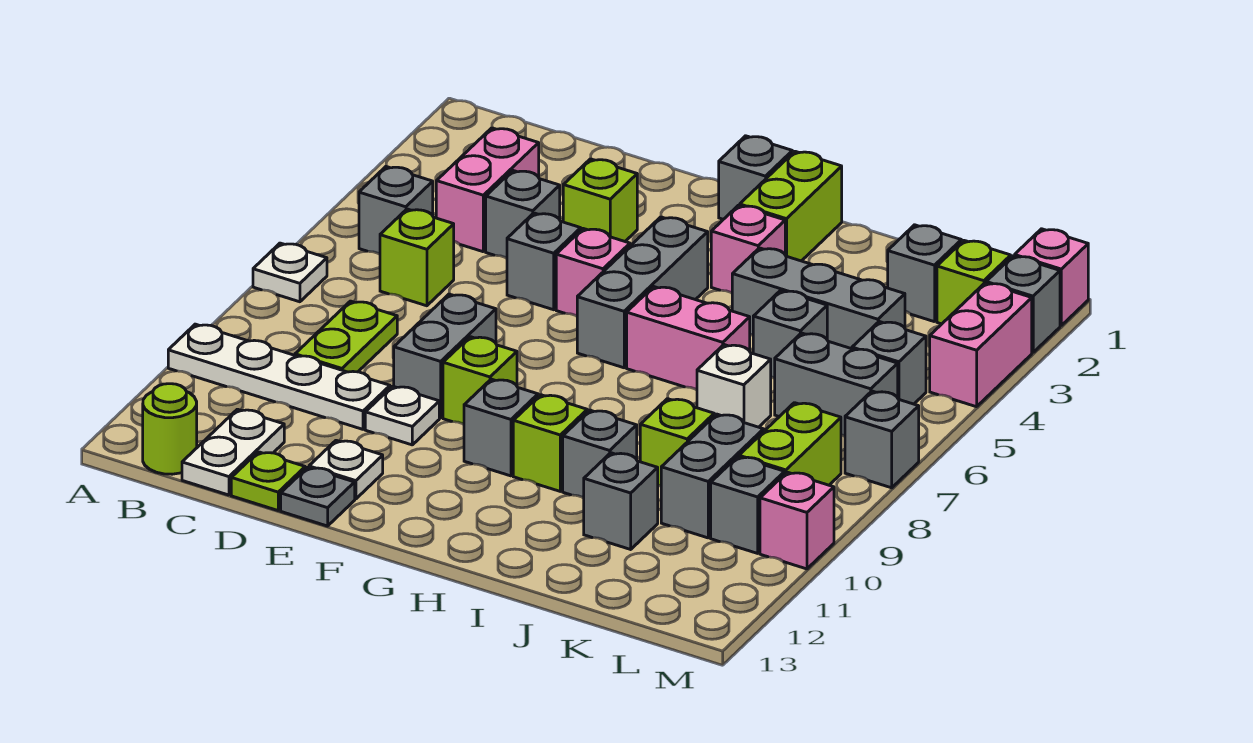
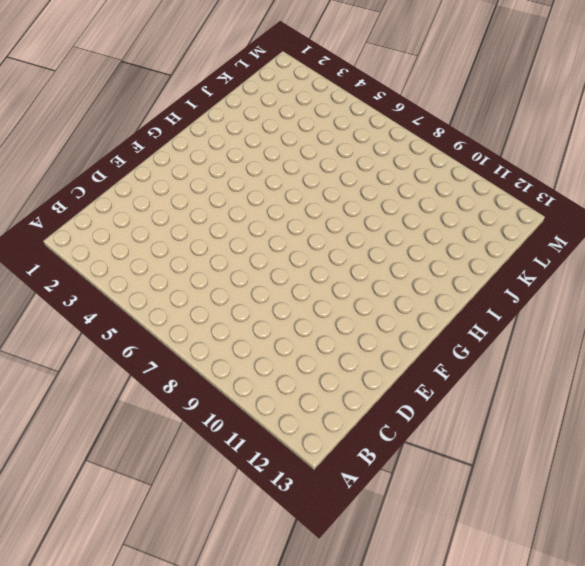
none -> white plate A7 level 1
none -> white plate A10:D10 level 1
none -> grey brick B5 level 1
none -> lime round brick B13 level 1

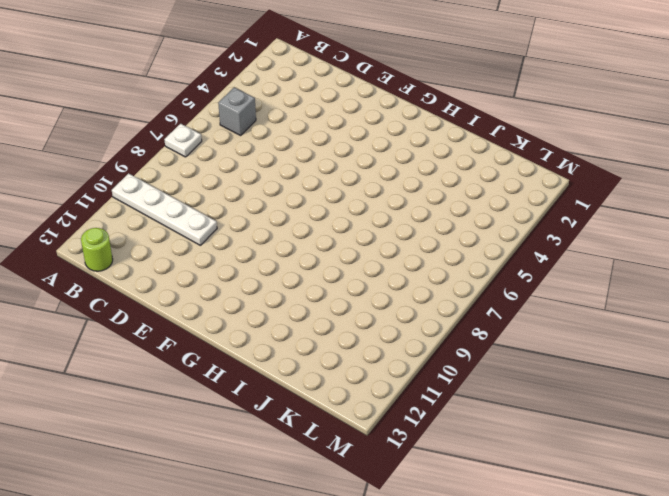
none -> pink brick C3:C4 level 1
none -> lime brick C6 level 1
none -> lime plate C8:C9 level 1
none -> white plate C12:C13 level 1

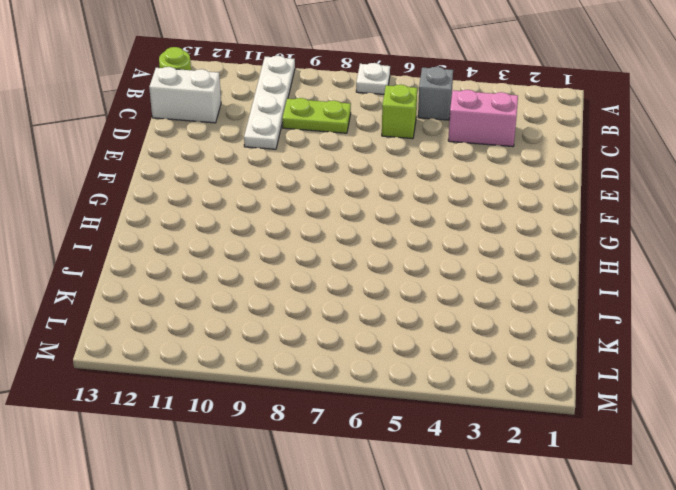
white brick C12:C13 level 1 -> white plate C12:C13 level 1
none -> grey brick D4 level 1
none -> lime plate D13 level 1
none -> lime brick E3 level 1
none -> grey brick E5 level 1

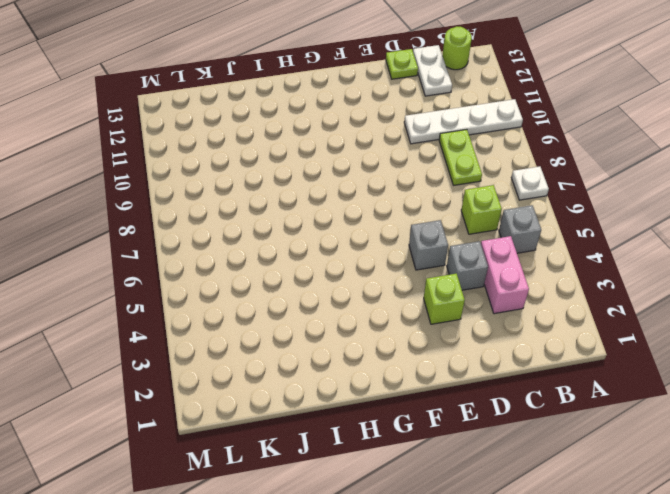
none -> grey brick E8:E9 level 1
none -> white plate E10 level 1
none -> white plate E12 level 1
none -> grey plate E13 level 1

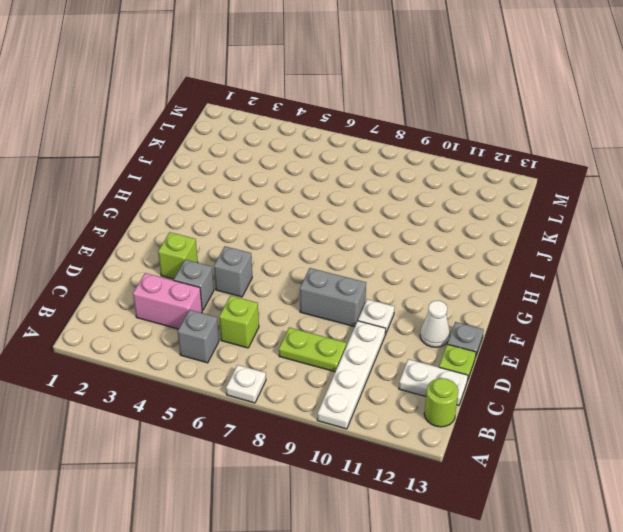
white cone E12 level 1 -> white plate E12 level 1
none -> pink brick F5 level 1
none -> lime brick F9 level 1
none -> grey brick G1 level 1
none -> grey brick G4:G6 level 1

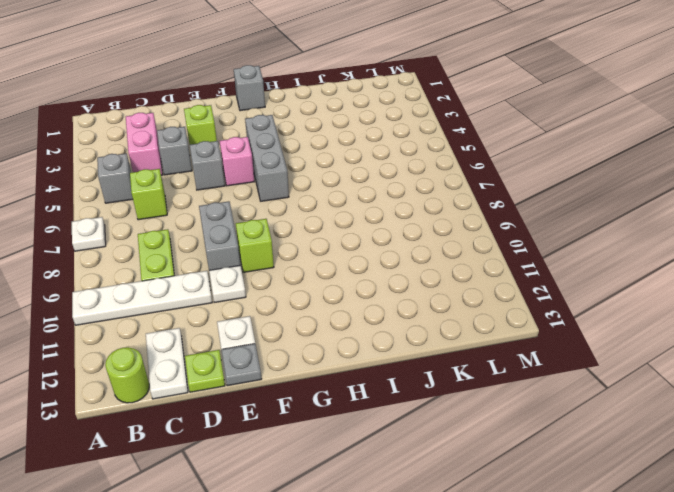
none -> grey brick G10 level 1
none -> lime brick H1:H2 level 1
none -> pink brick H3 level 1
none -> pink brick H6:I6 level 1

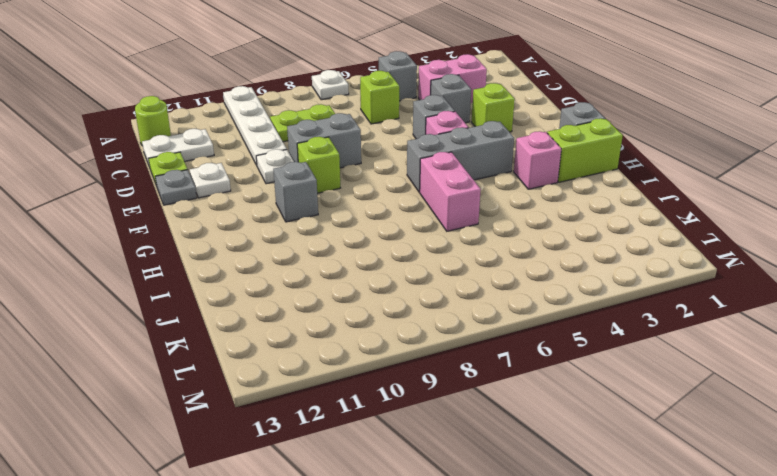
none -> lime brick H10 level 1
none -> grey brick I4:K4 level 1
none -> grey brick I10 level 1
none -> grey brick J5 level 1

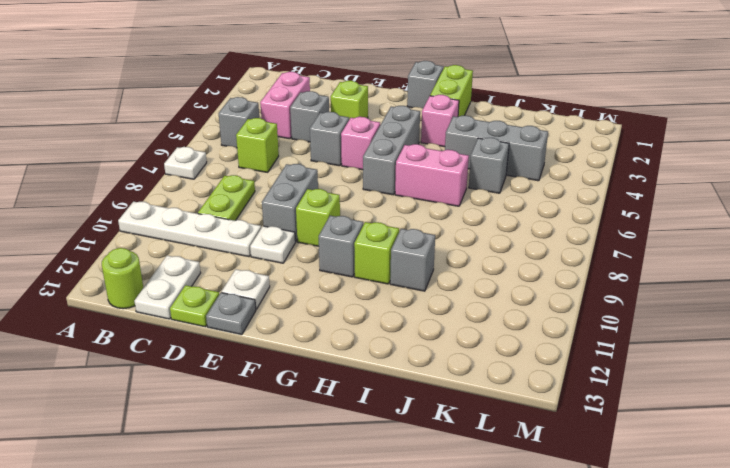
none -> white brick J7 level 1
none -> lime brick J9 level 1
none -> grey brick J11 level 1
none -> grey brick K2 level 1

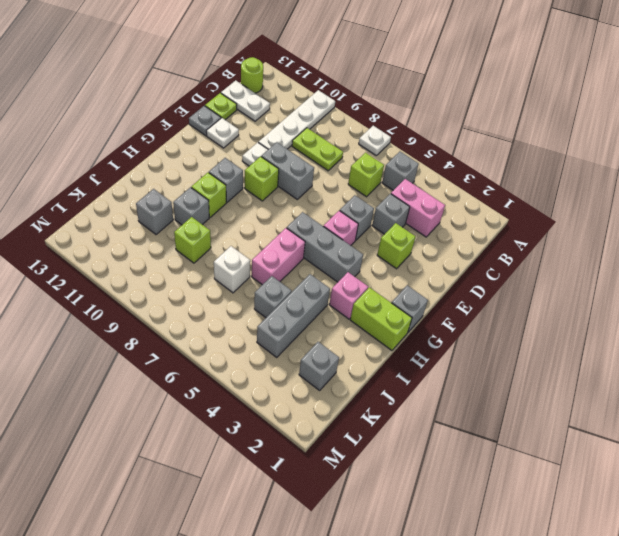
none -> grey brick K6:L6 level 1
none -> grey brick K9:K10 level 1
none -> lime brick L2 level 1
none -> grey brick L5 level 1

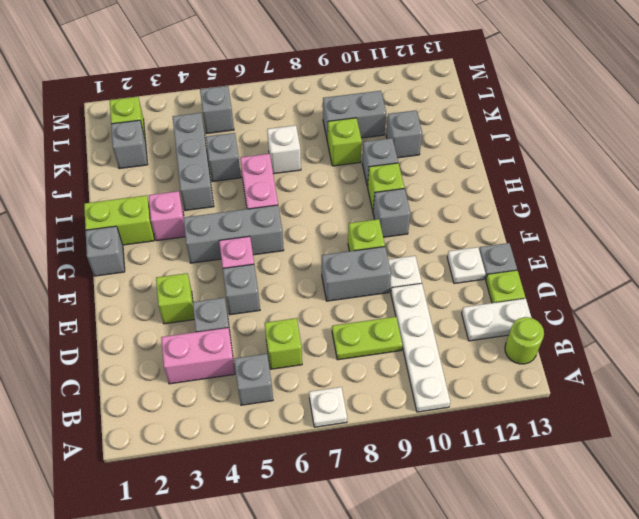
none -> grey brick K6:L6 level 1
none -> lime brick L8:L9 level 1
none -> grey brick L10 level 1
none -> pink brick M1 level 1

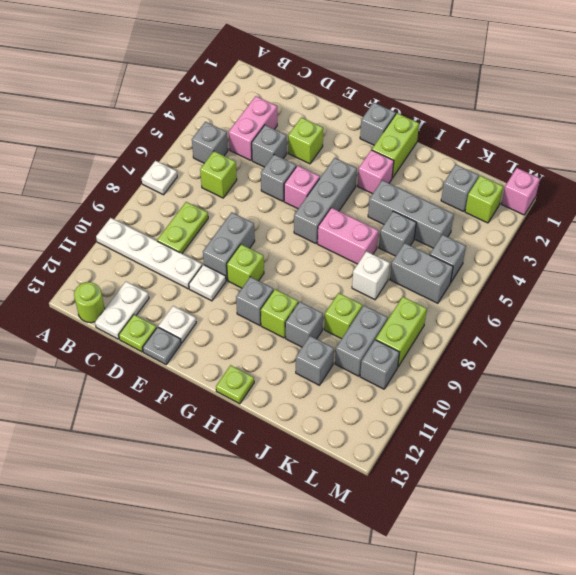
lime plate H13 level 1 -> none
none -> grey brick M2 level 1
none -> pink brick M3:M4 level 1
none -> grey brick M7 level 1
none -> pink brick M10 level 1

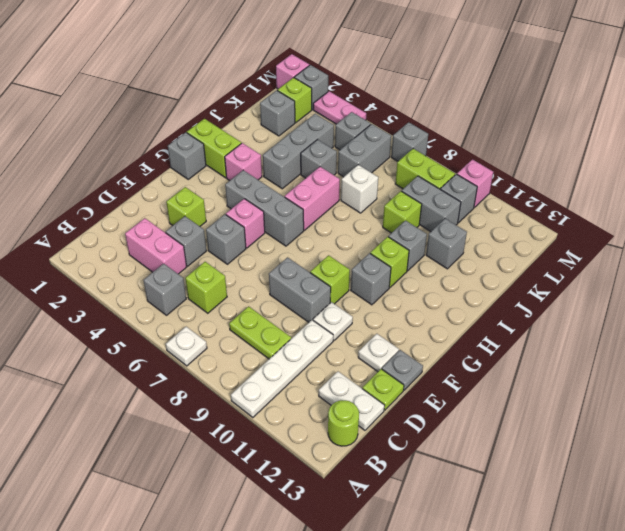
pink plate M3:M4 level 1 -> pink brick M3:M4 level 1

